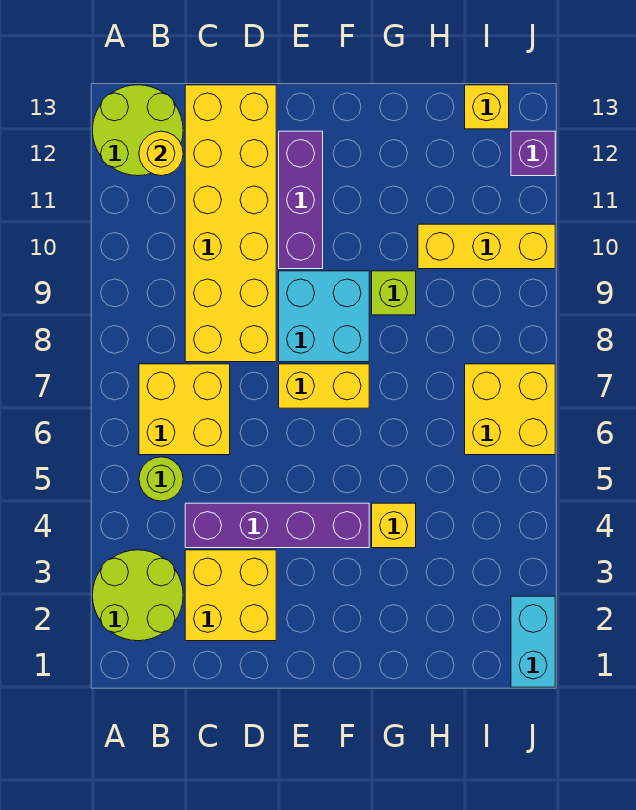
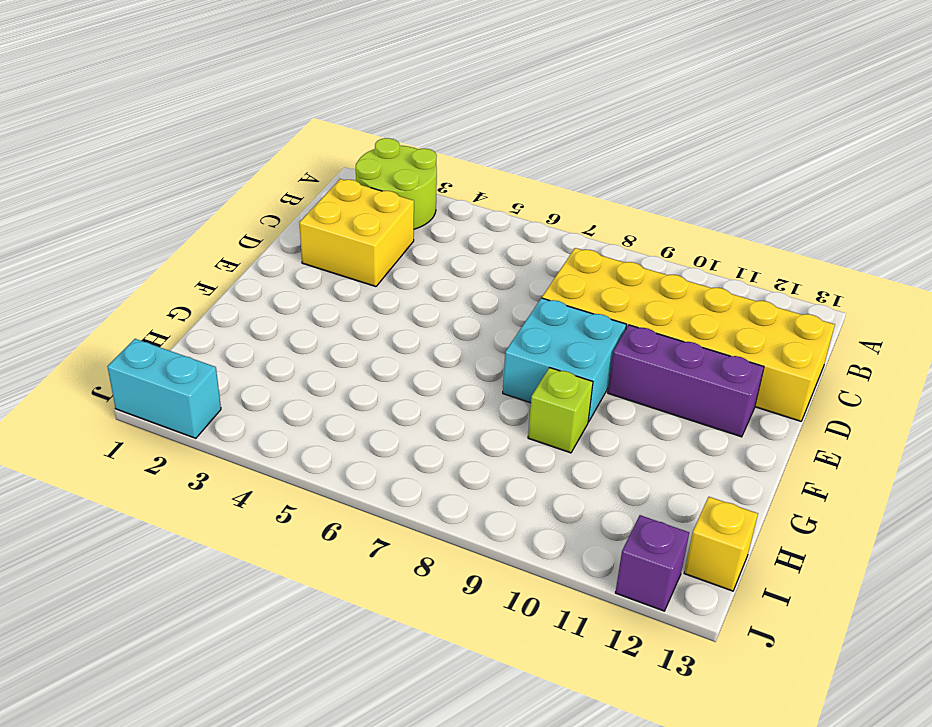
none -> lime round brick A12:B13 level 1
none -> lime round brick B5 level 1
none -> yellow brick B6:C7 level 1

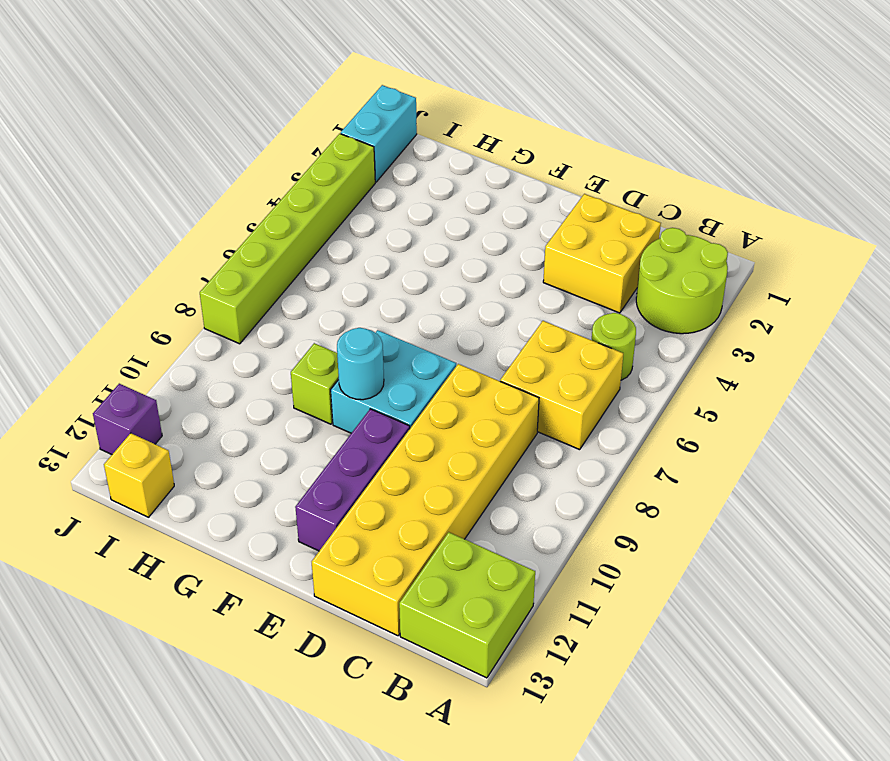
lime brick A12:B13 level 1 -> lime round brick A12:B13 level 1
cyan round brick F9 level 2 -> none
lime brick J3:J8 level 1 -> yellow brick I6:J7 level 1
none -> purple brick C4:F4 level 1
none -> yellow brick E7:F7 level 1
none -> yellow brick G4 level 1

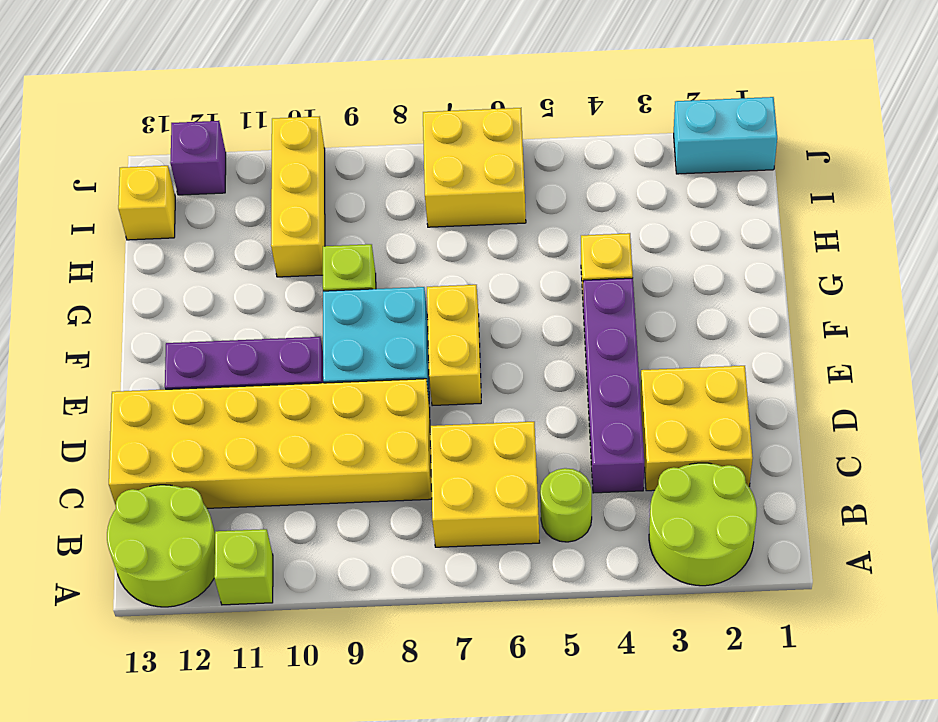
lime brick A11 level 1 -> none
none -> yellow round brick B12 level 2

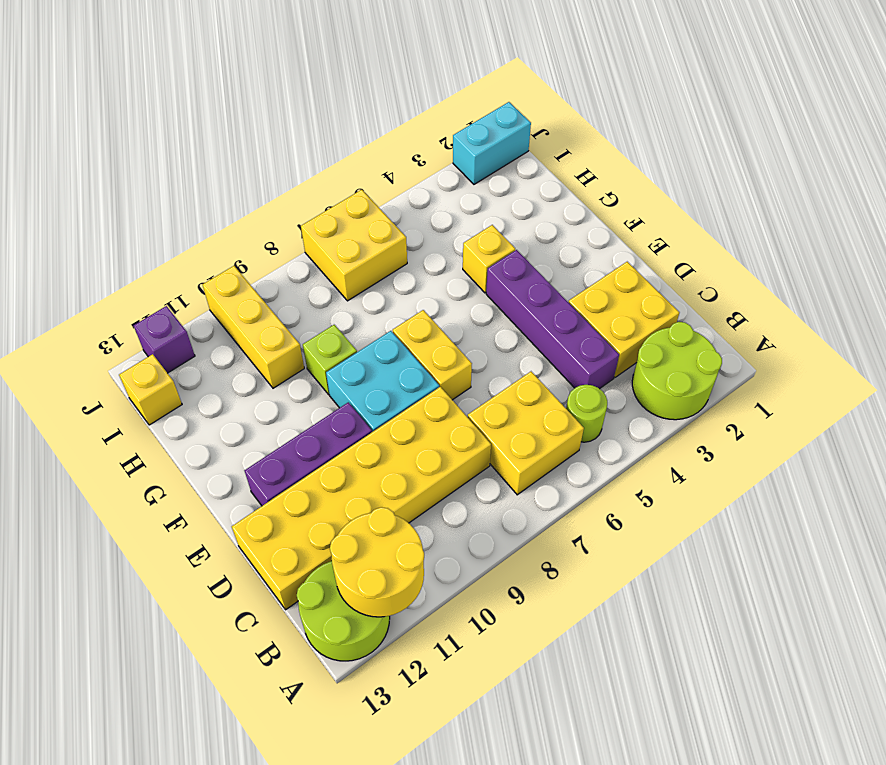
yellow round brick A11:B12 level 2 -> yellow round brick B12 level 2

